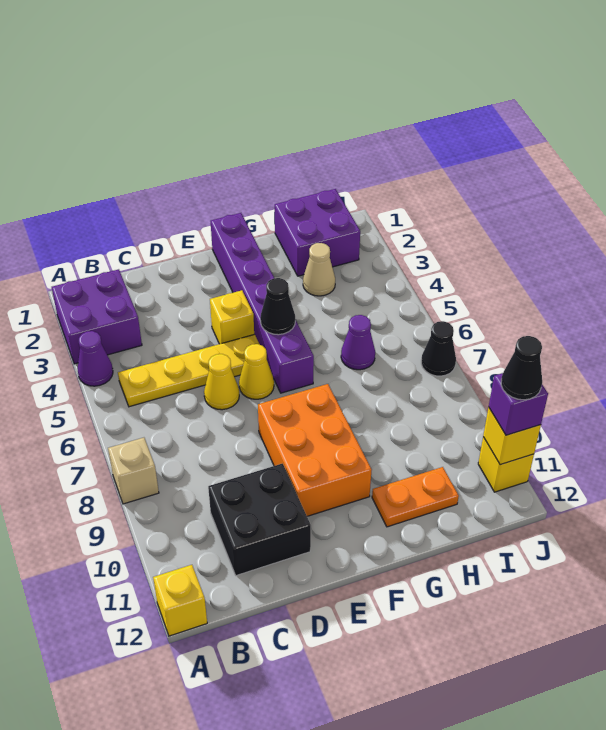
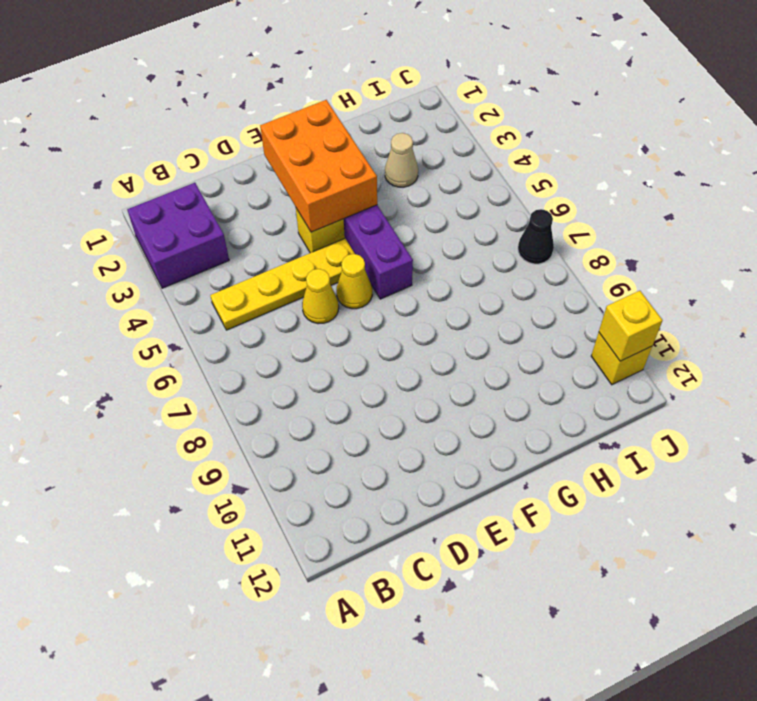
orange brick E2:F4 level 2 -> orange brick E8:F10 level 1
none -> purple cone A4 level 1
none -> tan brick A8 level 1
none -> yellow brick A12 level 1

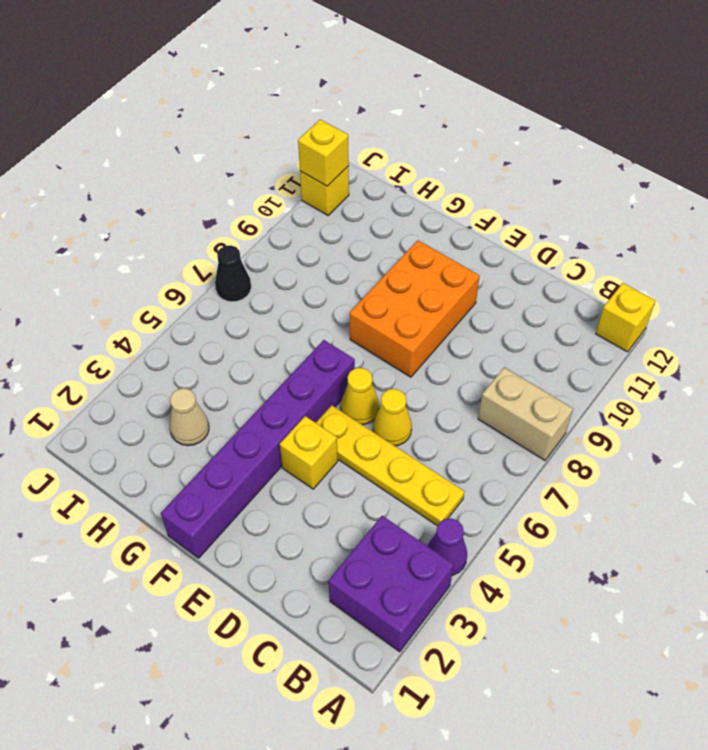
tan brick A8:B8 level 1 -> tan brick A8 level 1
none -> black brick C10:D11 level 1
none -> orange plate G11:H11 level 1
none -> purple brick H1:I2 level 1

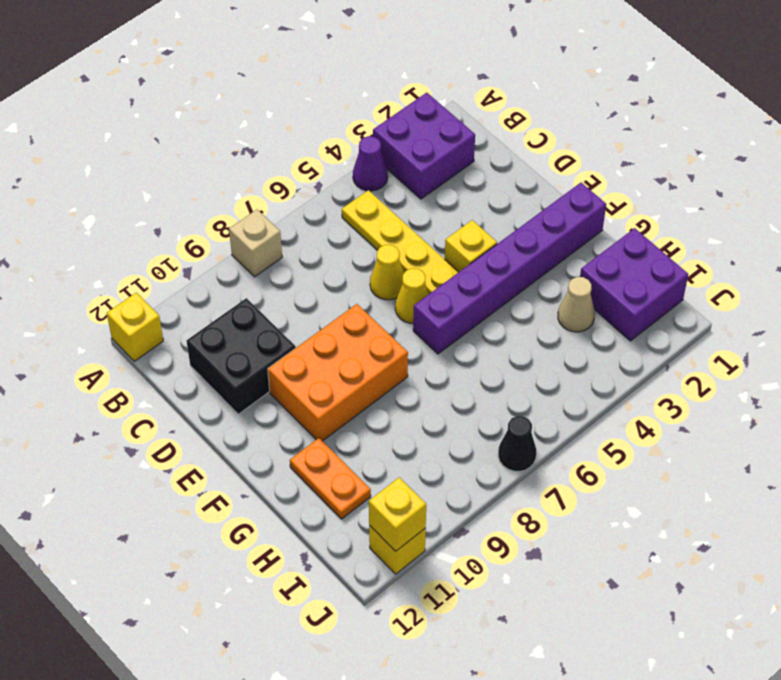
none -> purple cone H6 level 1
none -> black cone F5 level 2
none -> purple brick J11 level 3

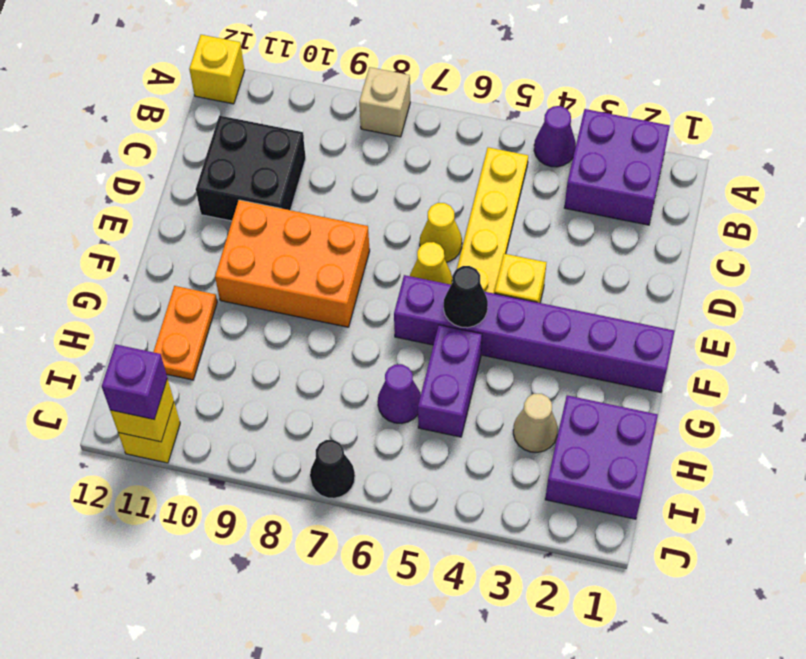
purple brick G5:H5 level 1 -> none
none -> black cone J11 level 4

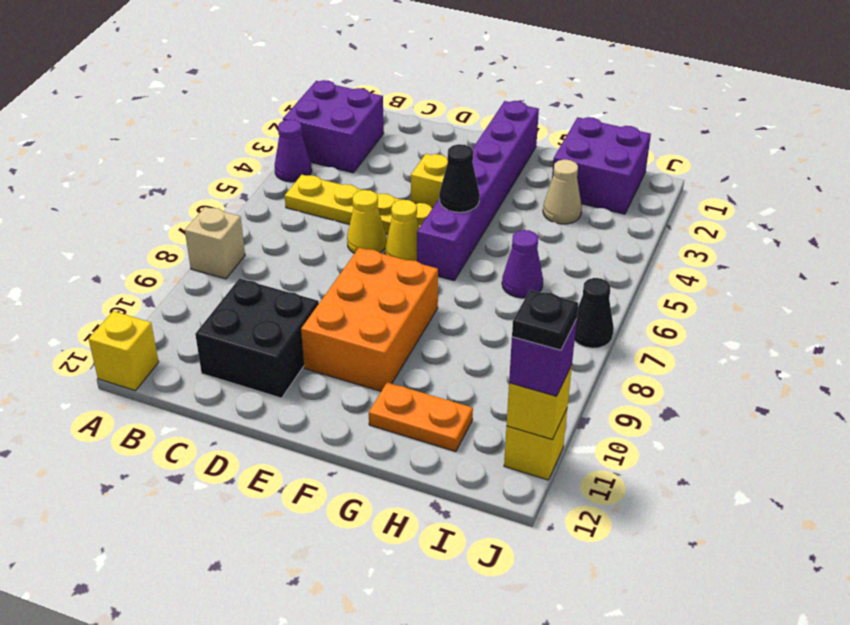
black plate J11 level 4 -> black cone J11 level 4

